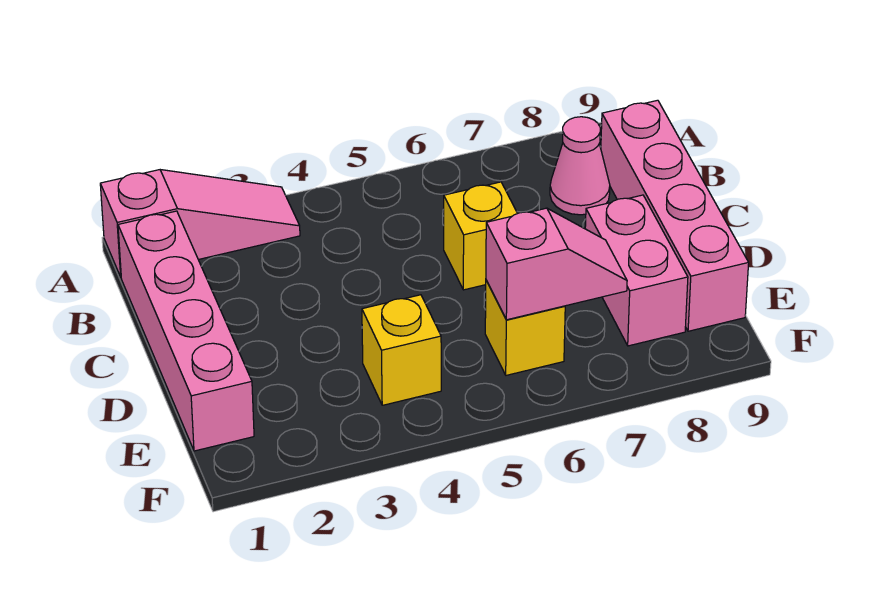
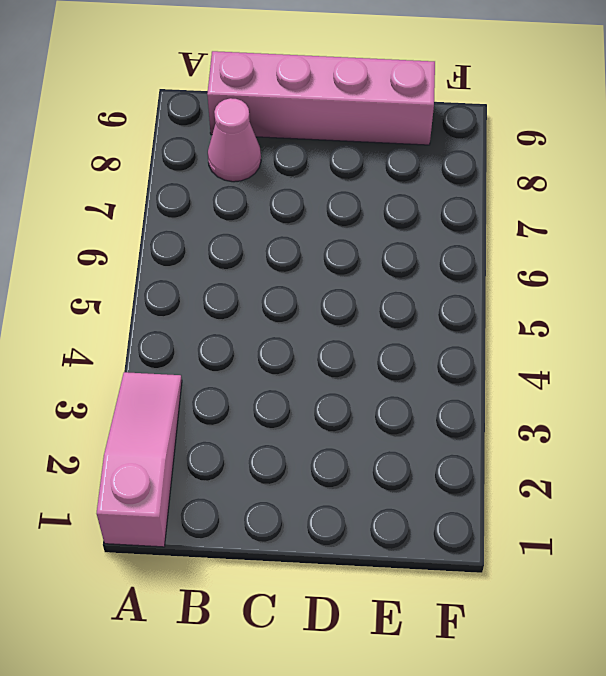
none -> pink brick B1:E1 level 1
none -> yellow brick C6 level 1

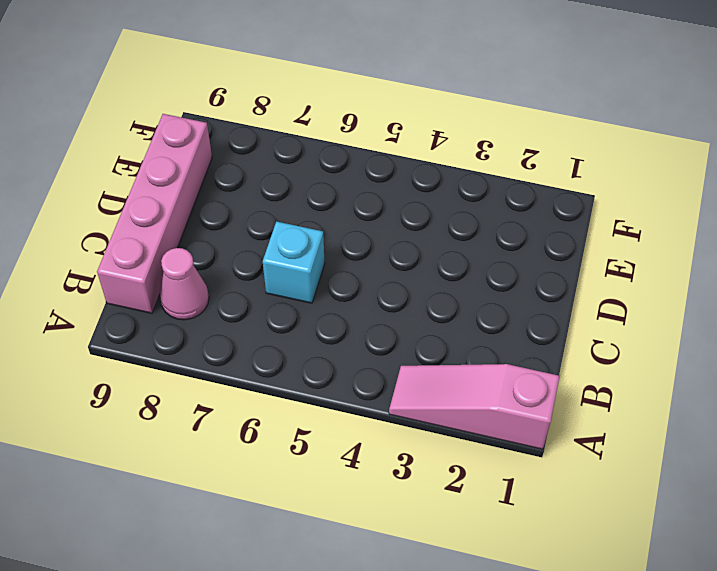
cyan brick C6 level 1 -> yellow brick C6 level 1
none -> pink brick B1:E1 level 1
none -> pink brick D8:E8 level 1

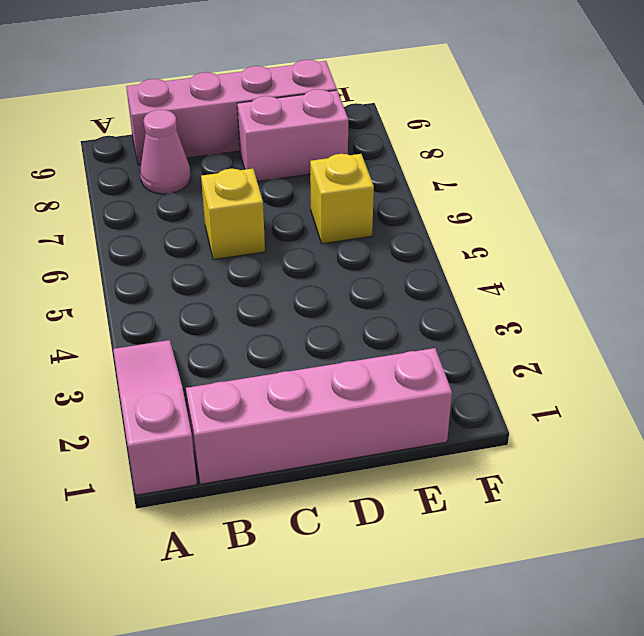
none -> yellow brick E4 level 1
none -> pink slope E6:E7 level 2 top 6

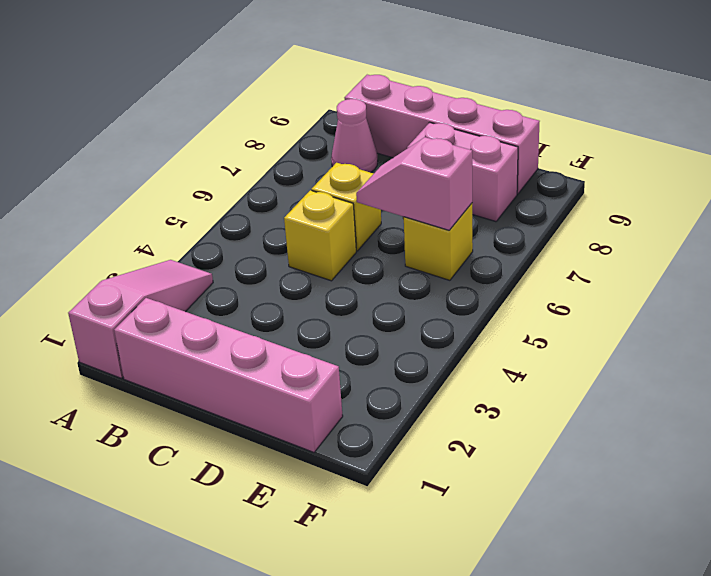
yellow brick C5 level 1 -> yellow brick E4 level 1
pink slope D6:E6 level 2 top E -> pink slope E6:E7 level 2 top 6

